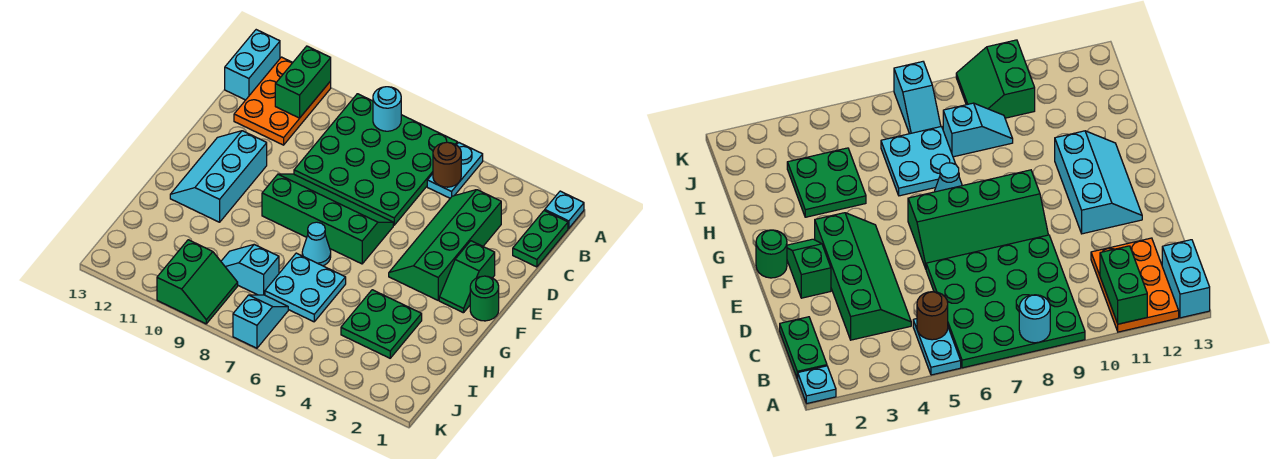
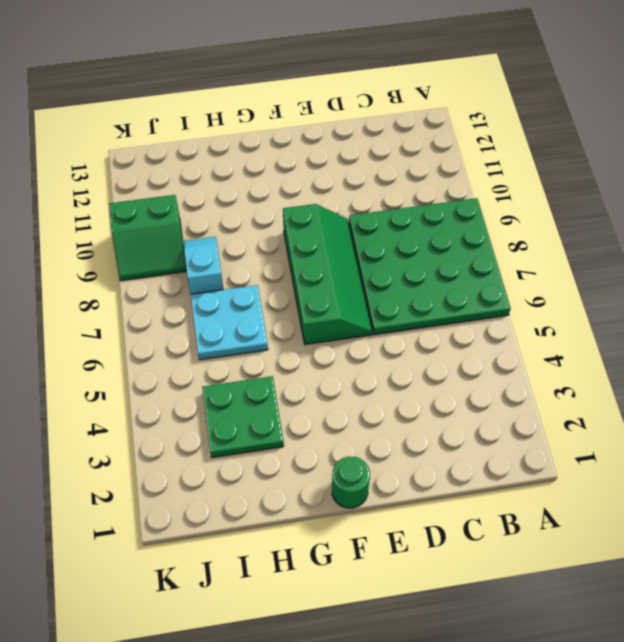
none -> cyan plate A1 level 1
none -> cyan plate A5:B5 level 1
none -> orange plate A11:C12 level 1

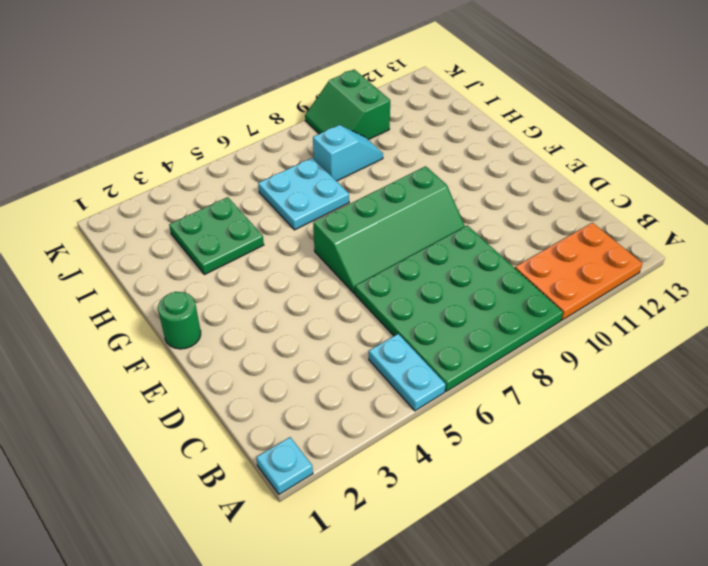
orange plate A10:B12 level 1 -> orange plate A11:C12 level 1
none -> cyan brick A13:B13 level 1
none -> green plate B1:C1 level 1
none -> green slope C3:F4 level 1 top 3

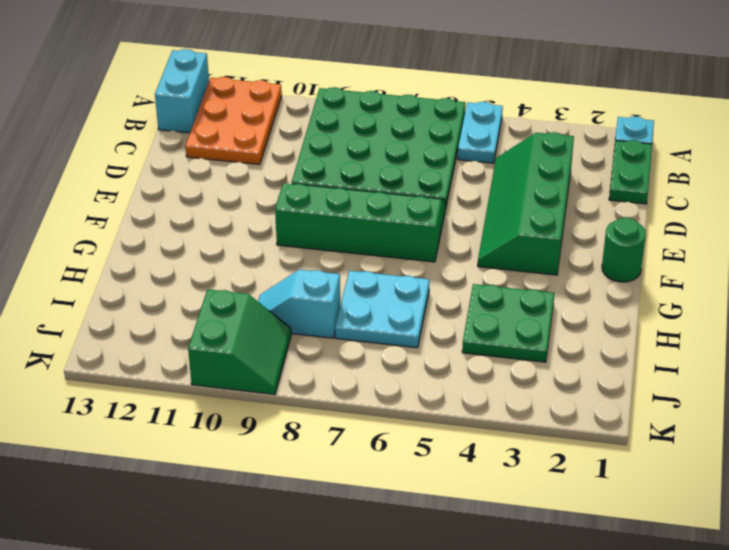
none -> green slope E2:F2 level 1 top E
none -> cyan slope E11:G12 level 1 top 11
none -> cyan cone G7 level 1

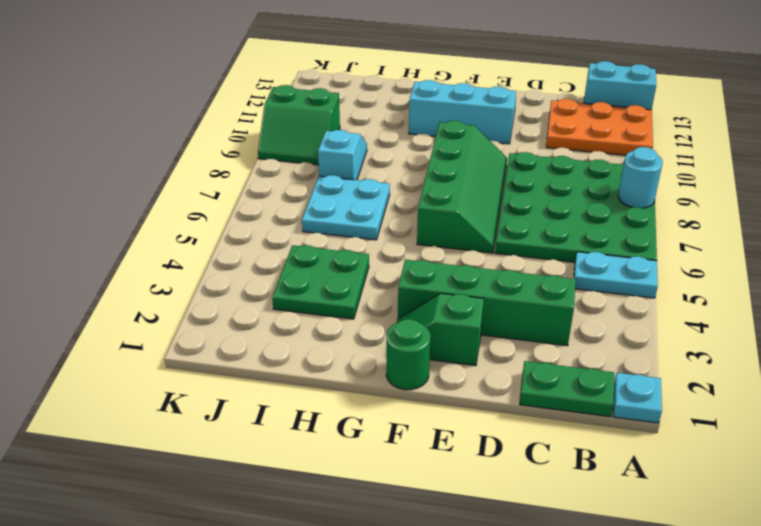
none -> cyan cone G7 level 1
none -> cyan slope J7:K7 level 1 top K
none -> green brick A11:B11 level 2

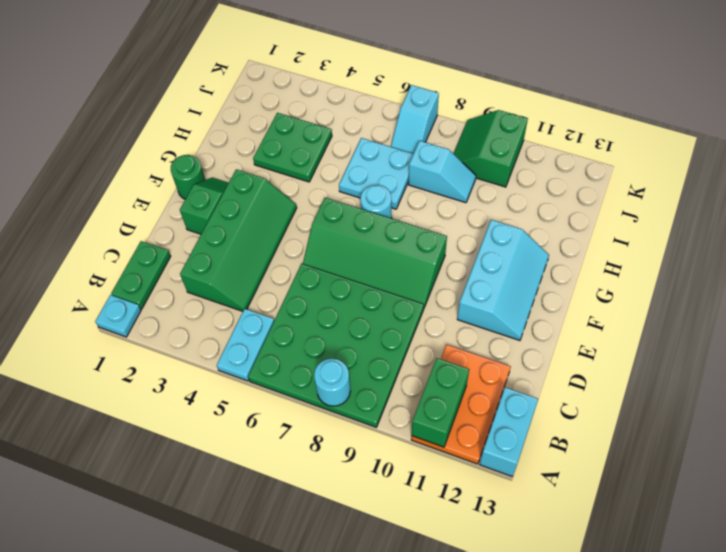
cyan round brick G7 level 1 -> cyan cone G7 level 1
none -> brown round brick B5 level 2

